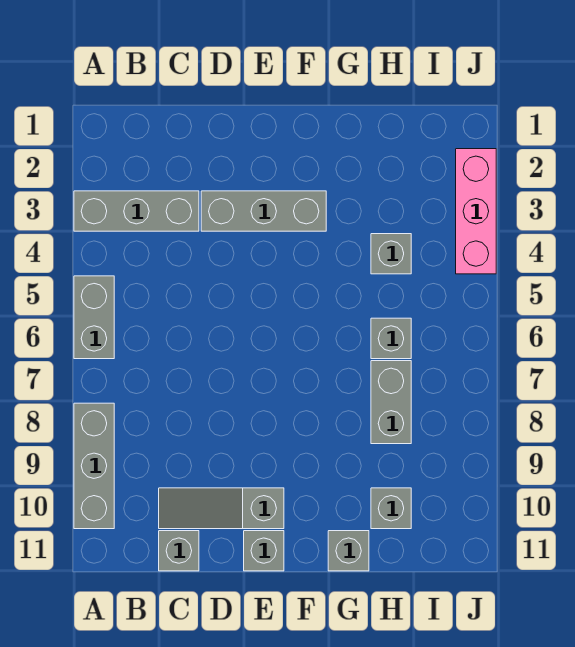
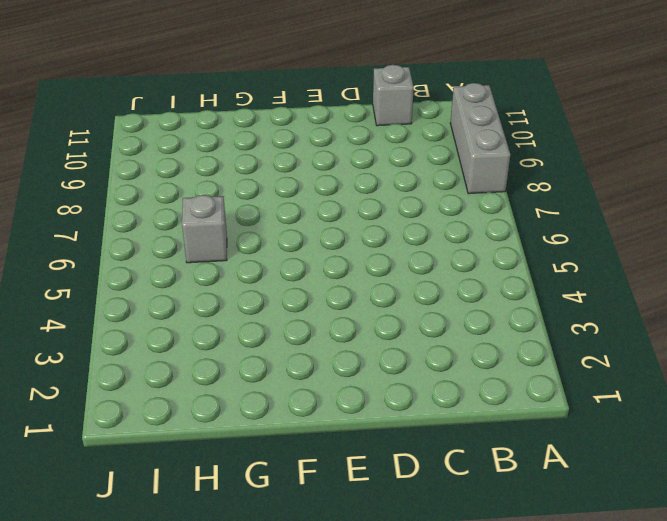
none -> grey brick A3:C3 level 1
none -> grey brick A5:A6 level 1
none -> grey slope C10:E10 level 1 top E

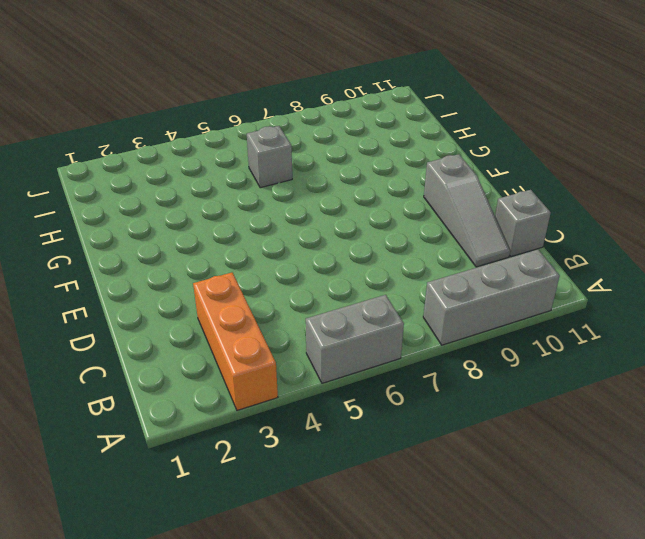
orange brick A3:C3 level 1 -> grey brick A3:C3 level 1
none -> grey brick D3:F3 level 1
none -> grey brick E11 level 1
none -> grey brick G11 level 1

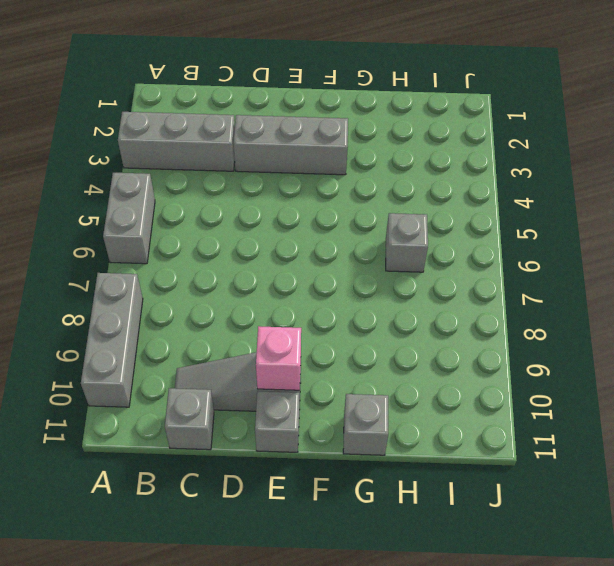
pink brick E10 level 2 -> none
none -> grey brick H4 level 1
none -> grey brick H7:H8 level 1
none -> grey brick H10 level 1

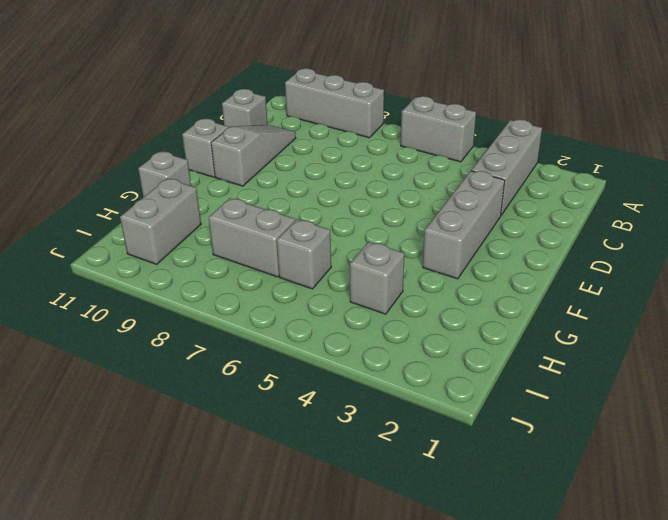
grey brick H10:I10 level 1 -> grey brick H10 level 1
none -> pink brick J2:J4 level 1

